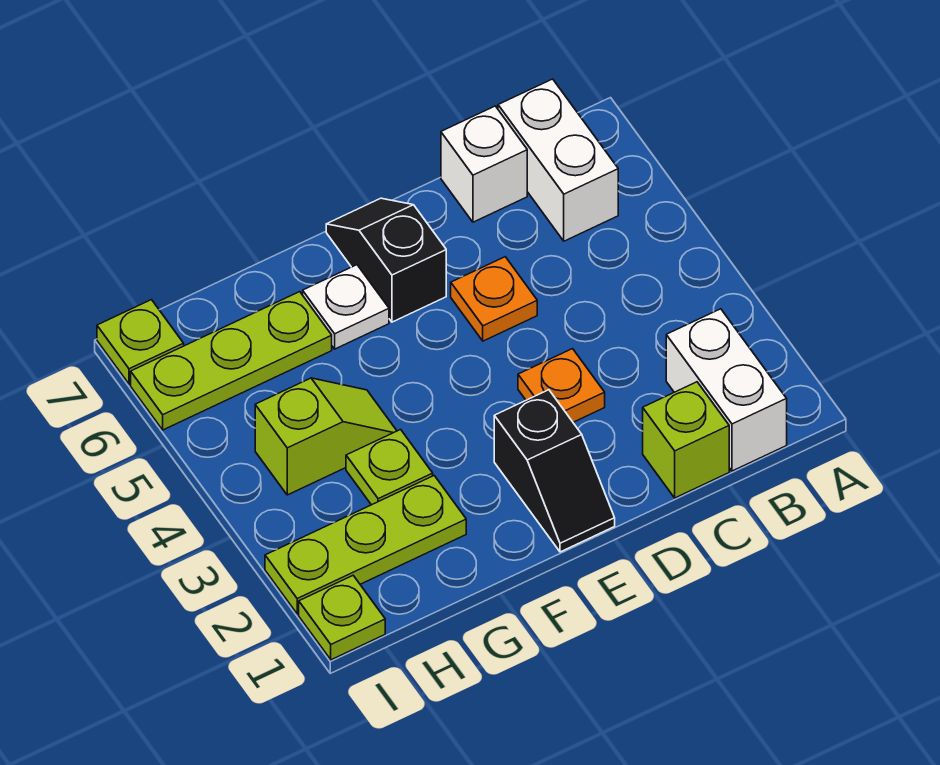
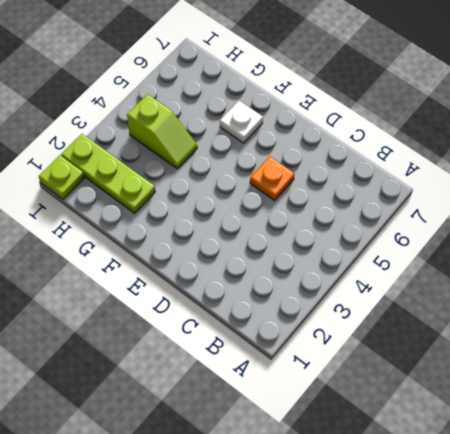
none -> white brick B1:B2 level 1
none -> white brick B6:B7 level 1
none -> lime brick C1 level 1

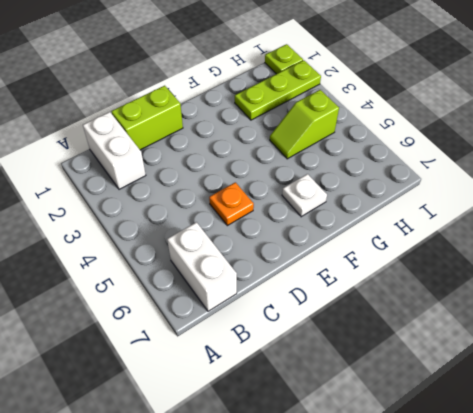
lime brick C1:D1 level 1 -> lime brick C1 level 1
none -> white brick C7 level 1
none -> orange plate D3 level 1
none -> black slope E1:E2 level 1 top 2

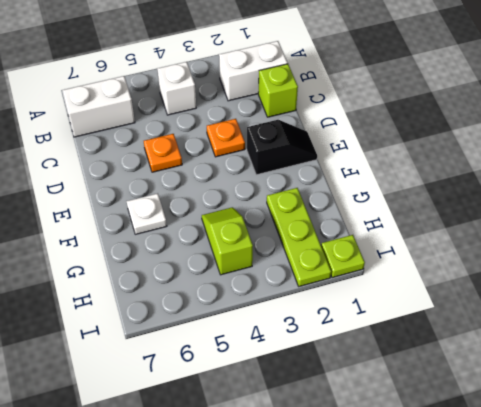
white brick B4 level 1 -> white brick C7 level 1
none -> black slope E6:E7 level 1 top 6
none -> lime plate G3 level 1
none -> lime plate G6:I6 level 1

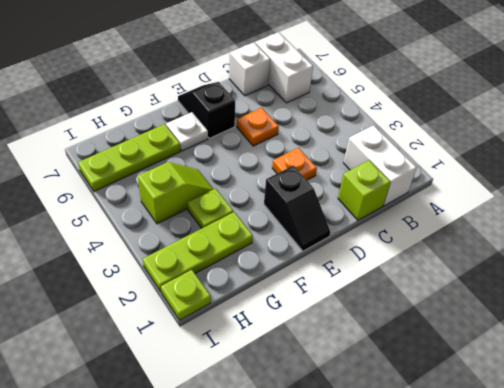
none -> lime plate I7 level 1

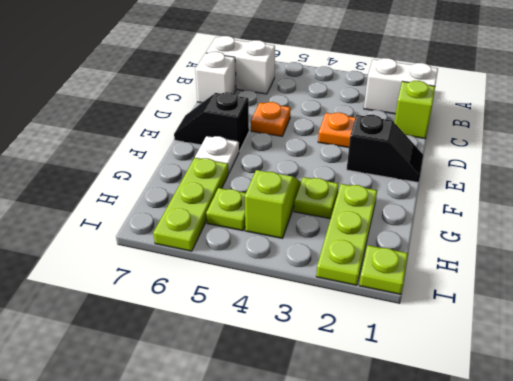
lime plate H5 level 1 -> lime plate I7 level 1

